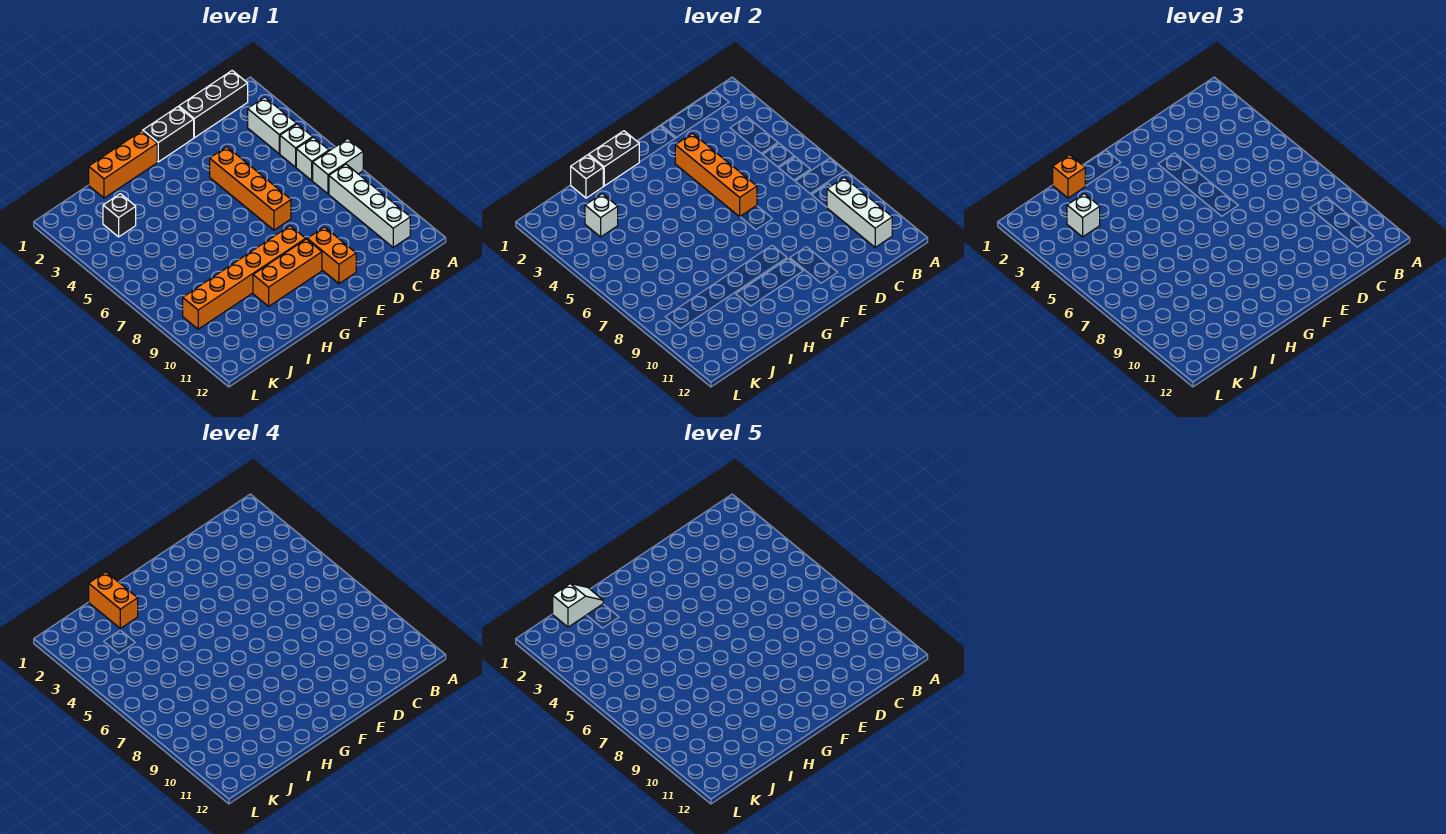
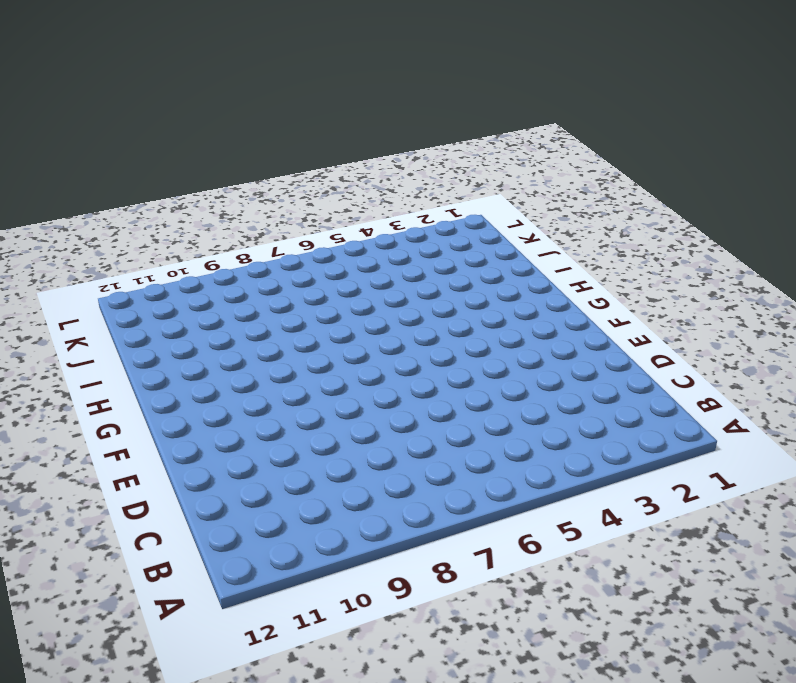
none -> white brick A7:B7 level 1
none -> black brick B1:D1 level 1
none -> white brick B3:B4 level 1

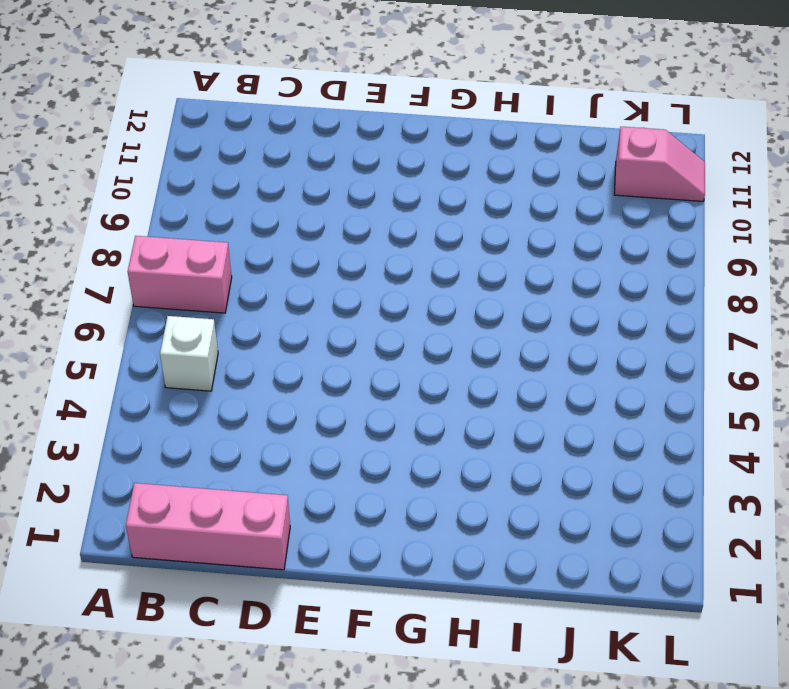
pink brick A7:B7 level 1 -> white brick A7:B7 level 1
pink brick B1:D1 level 1 -> black brick B1:D1 level 1
pink slope K11:L11 level 1 top K -> none
none -> white brick B3:B4 level 1
none -> white brick B6 level 1
none -> white brick B8:B11 level 1

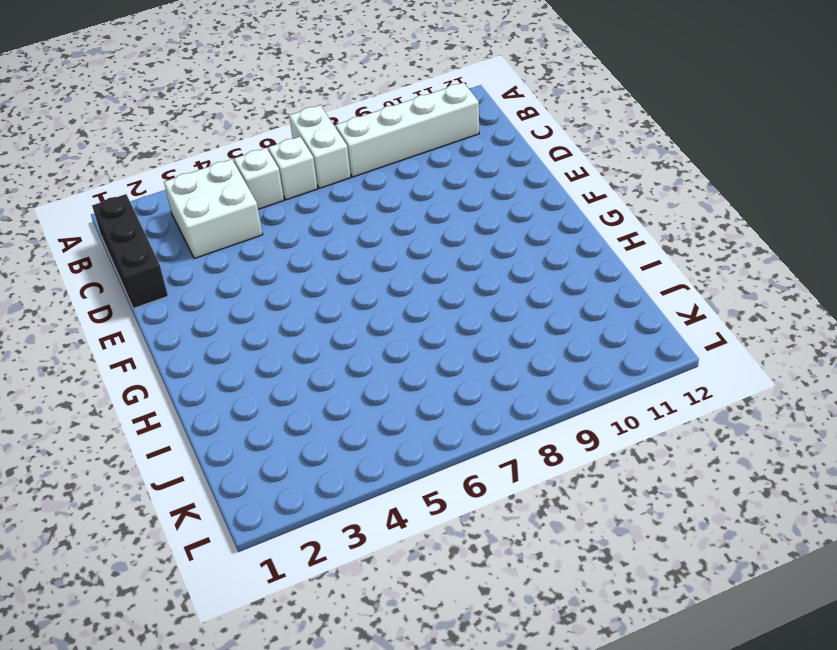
white brick B3:C4 level 1 -> white brick B3:B4 level 1
none -> black brick E1:F1 level 1
none -> orange brick E4:E7 level 1
none -> orange brick E10:E11 level 1

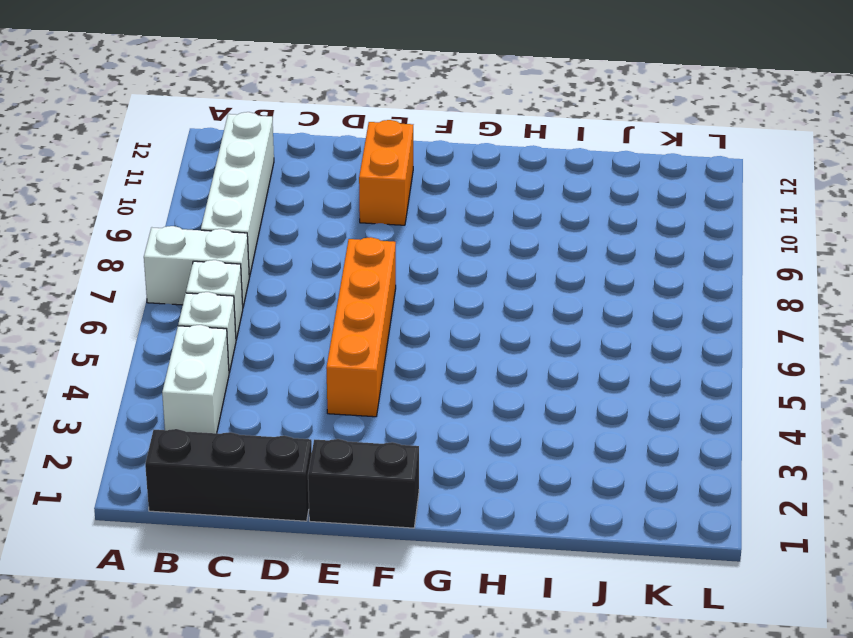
none -> orange brick F9:K9 level 1
none -> orange brick F10:H10 level 1
none -> orange brick G1:I1 level 1

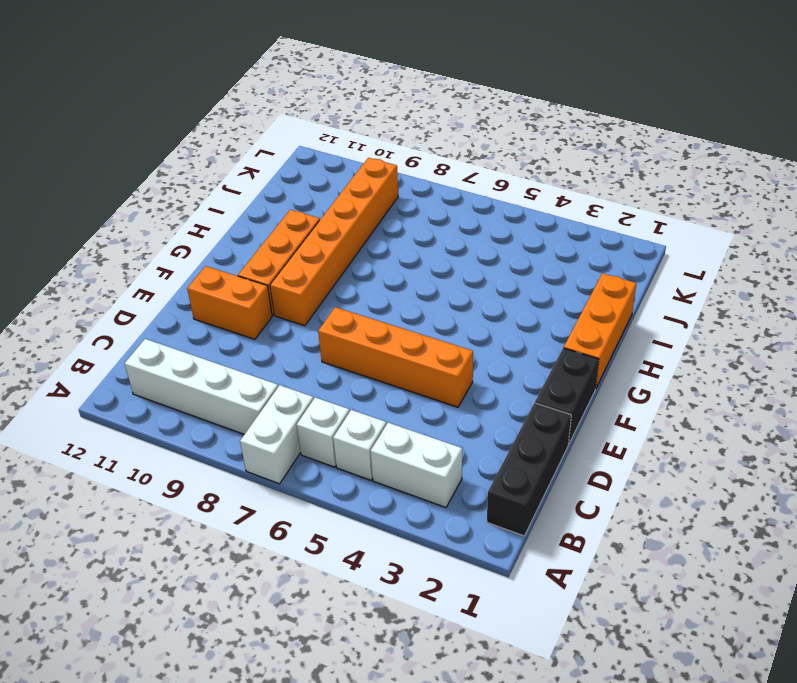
none -> black brick J3 level 1
none -> white brick B9:B11 level 2
none -> orange brick E3:E6 level 2

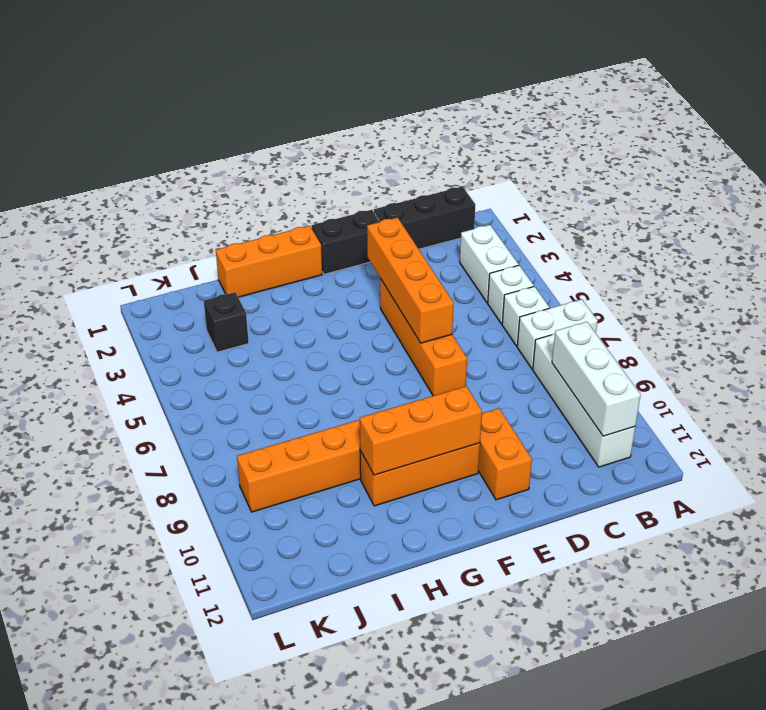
orange brick F10:H10 level 2 -> none
none -> black brick G1:H1 level 2
none -> black brick I1 level 2
none -> white brick J3 level 2

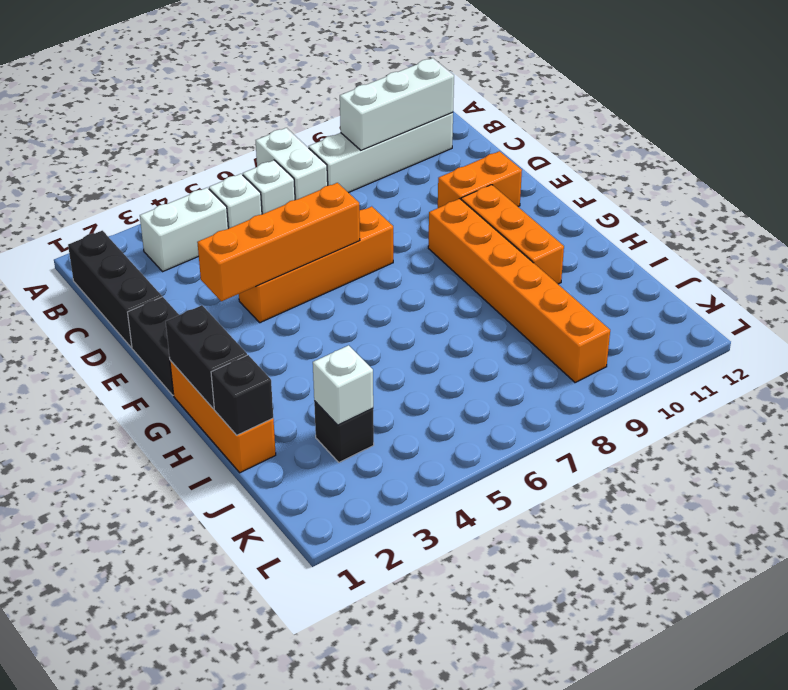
none -> orange brick I1 level 3
none -> white brick J3 level 3
none -> orange brick I1:I2 level 4

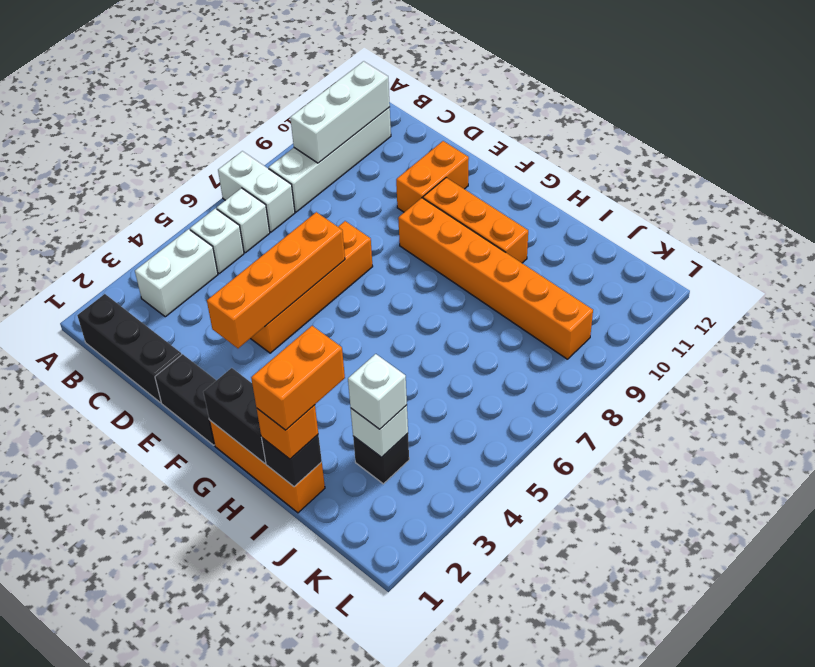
none -> white slope I1:J1 level 5 top J

